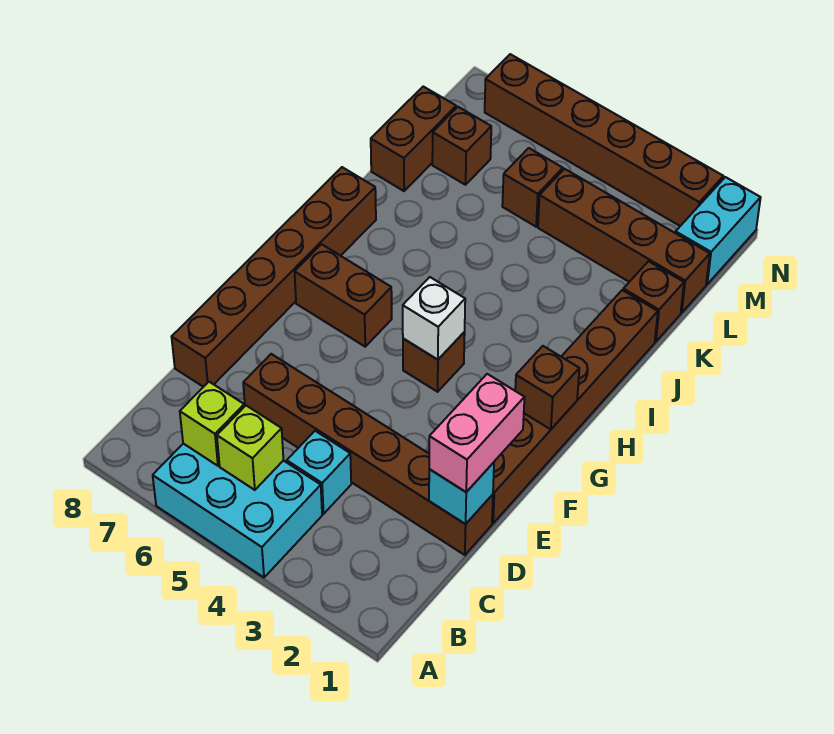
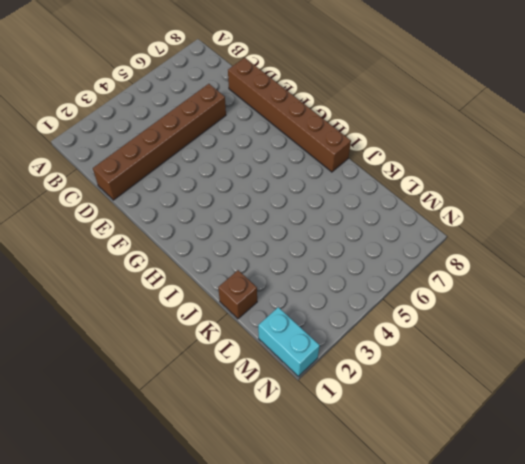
none -> cyan brick A4:B6 level 1
none -> cyan brick C4 level 1
none -> brown brick E1:J1 level 1

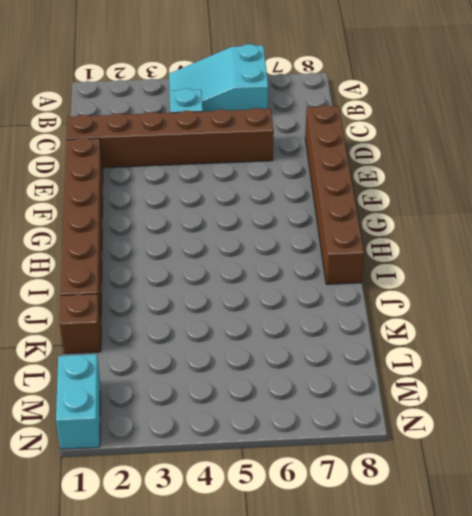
cyan slope A4:B6 level 1 top 6 -> cyan brick A4:B6 level 1
none -> brown brick G4 level 1
none -> brown brick G6:G7 level 1
none -> brown brick K8:L8 level 1

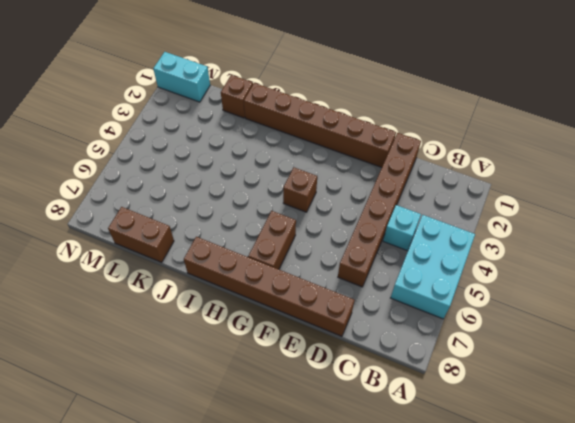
none -> brown brick L1:L4 level 1
none -> brown brick L5 level 1
none -> brown brick L7 level 1

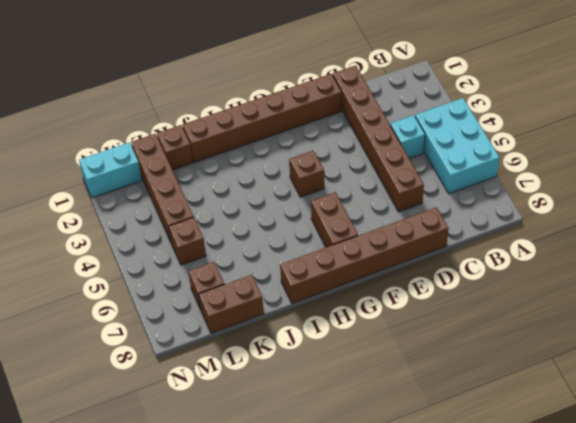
none -> brown brick N2:N7 level 1
none -> lime brick B5 level 2
none -> lime brick B6 level 2

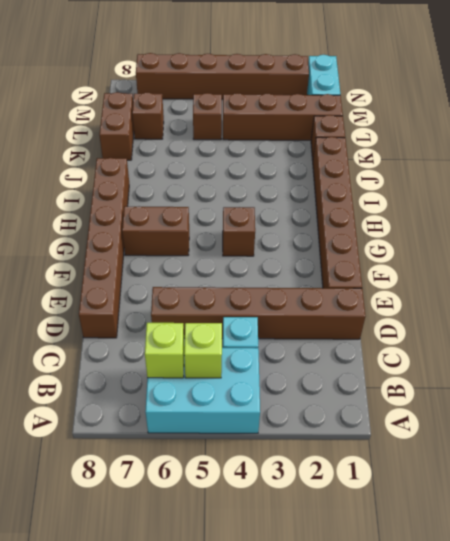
none -> cyan brick D1 level 2
none -> brown brick G1 level 2
none -> white brick G4 level 2

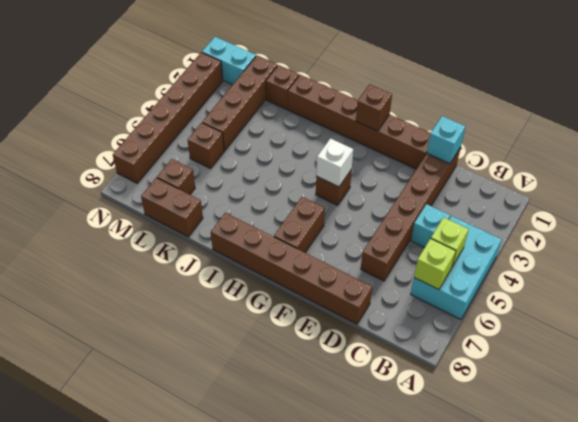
none -> pink brick D1:E1 level 3

